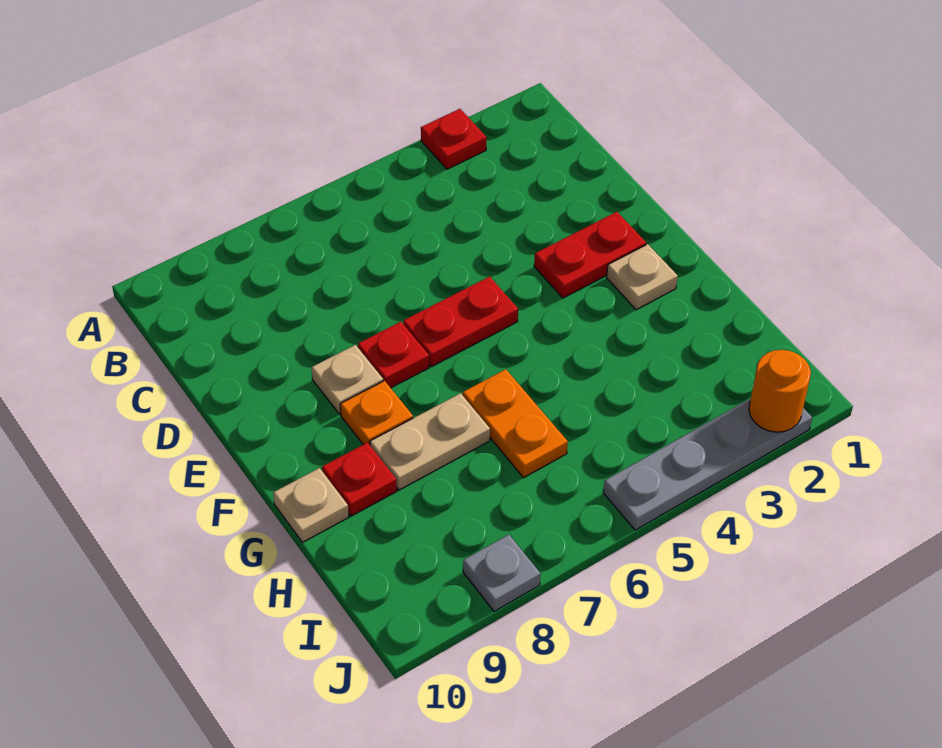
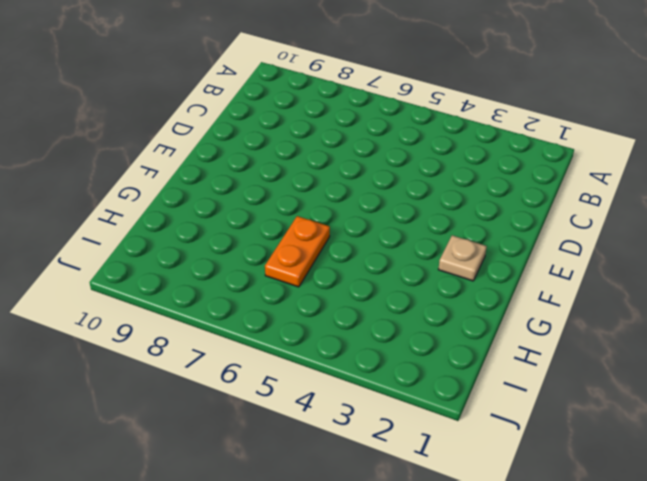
none -> red plate A3 level 1
none -> red plate E2:E3 level 1
none -> red plate E5:E6 level 1

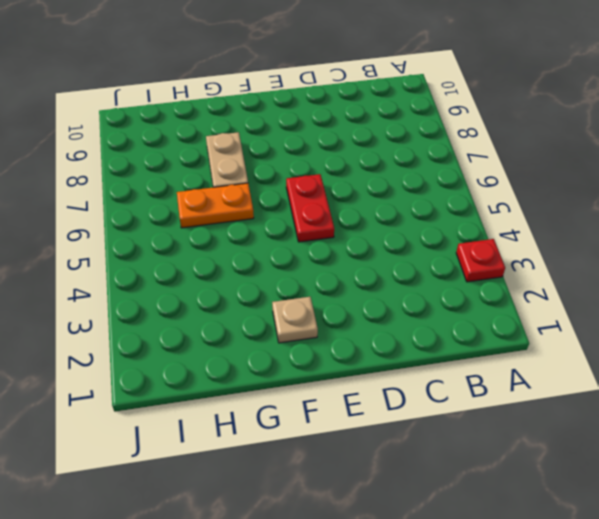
none -> red plate E2:E3 level 1
none -> red plate E7 level 1
none -> tan plate E8 level 1

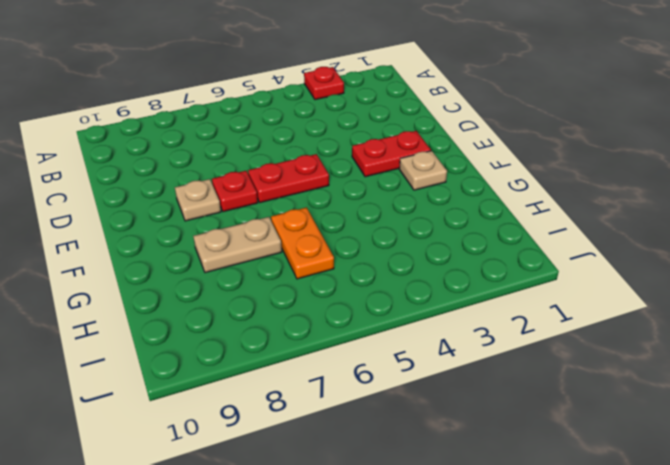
none -> orange plate F8 level 1
none -> red plate G9 level 1
none -> tan plate G10 level 1

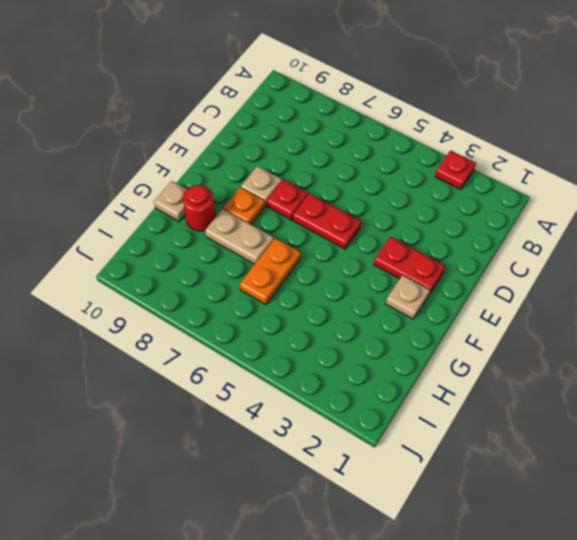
red round brick G9 level 1 -> red plate G9 level 1
none -> grey plate J2:J5 level 1
none -> grey plate J8 level 1
none -> orange round brick J2 level 2

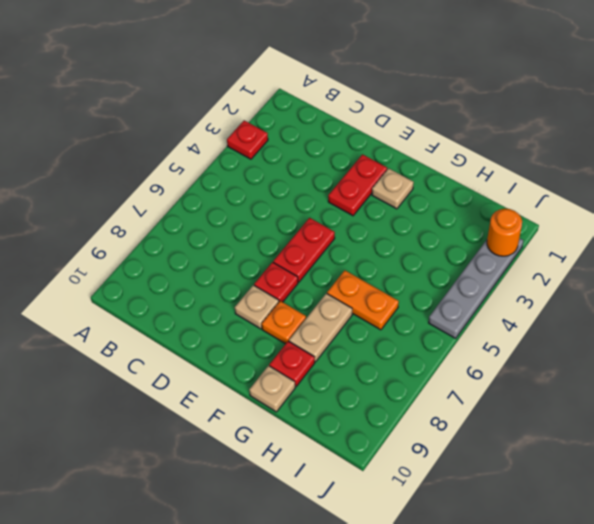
none -> grey plate J8 level 1

